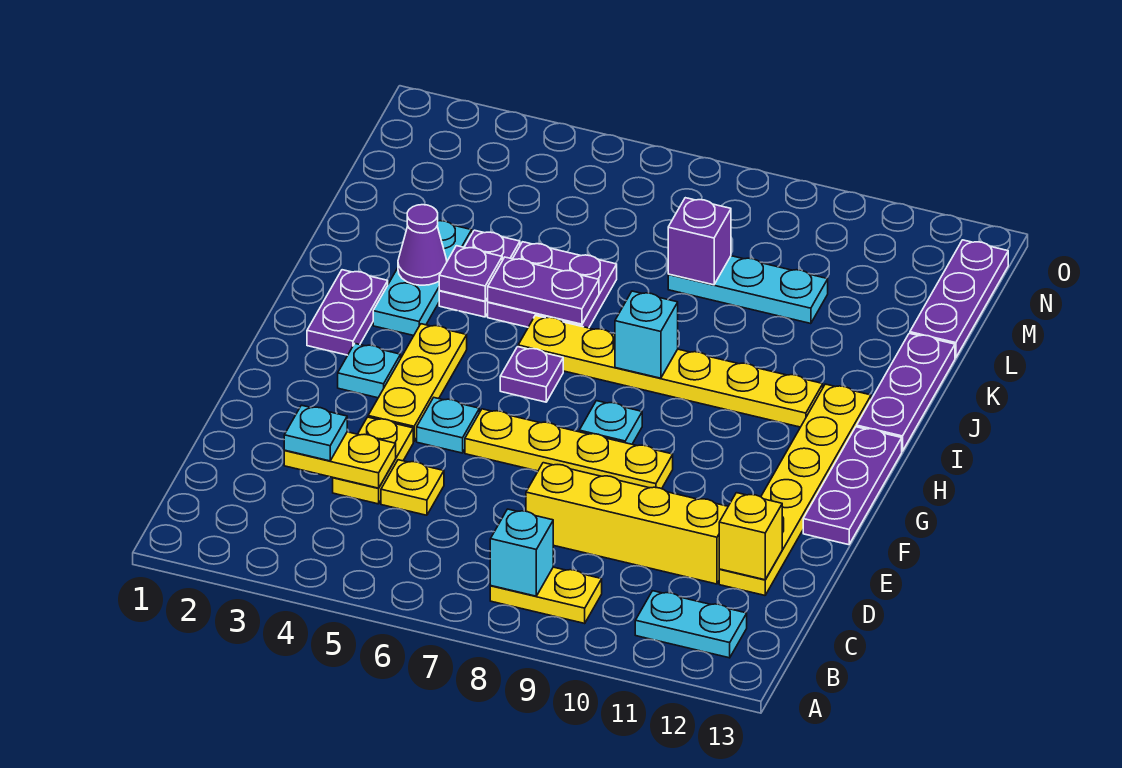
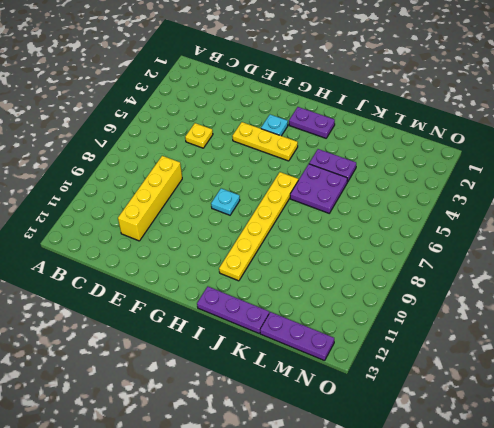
none -> yellow plate B8:B9 level 1
none -> cyan plate B11:B12 level 1
none -> yellow plate D4:E4 level 1
none -> yellow plate D12:I12 level 1

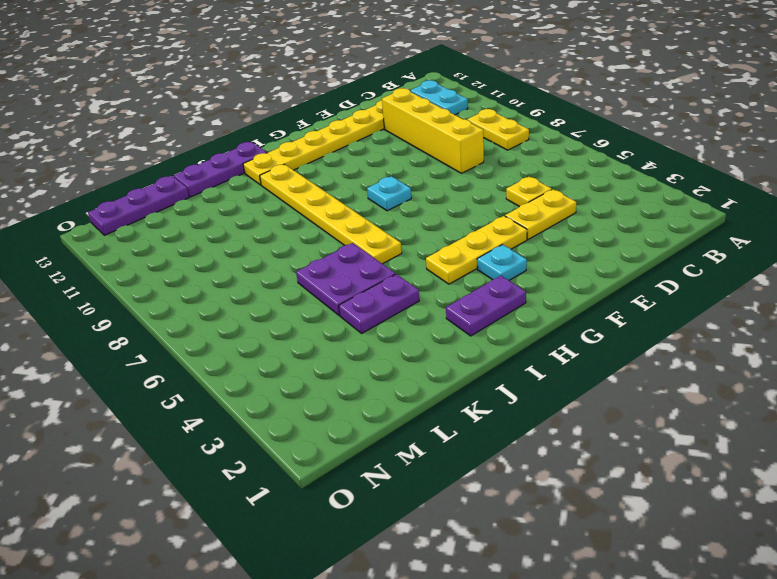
none -> cyan plate F5 level 1
none -> yellow plate F6:F9 level 1
none -> purple plate F13:H13 level 1
none -> purple plate H6 level 1

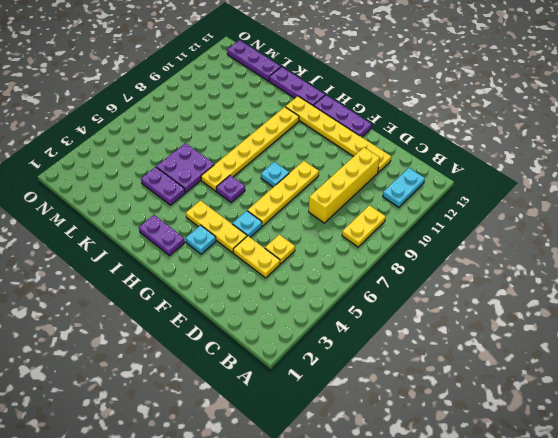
none -> cyan plate I3:K3 level 1
none -> cyan plate L8:L10 level 1
none -> cyan brick B8 level 2
none -> yellow plate D3:D4 level 2

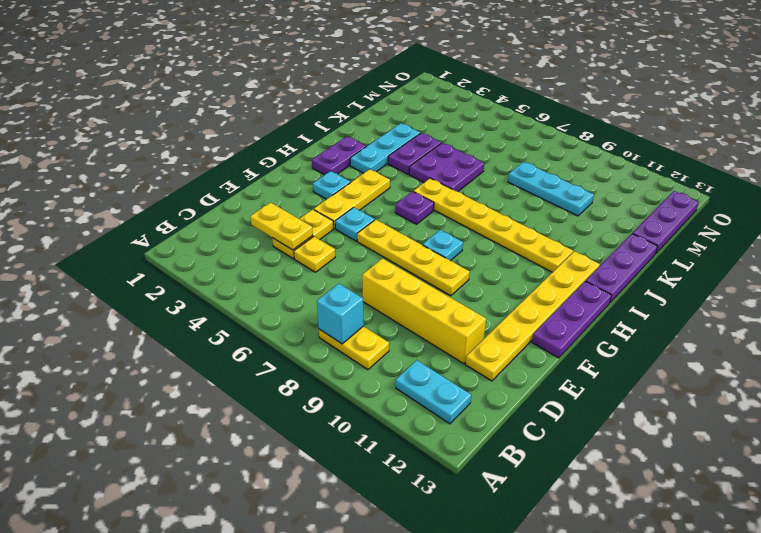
none -> yellow brick D12 level 2
none -> cyan brick I8 level 2
none -> purple cone J3 level 2
none -> purple plate J4 level 2

